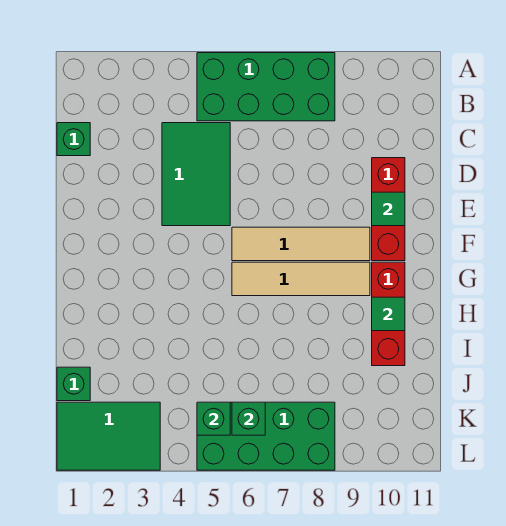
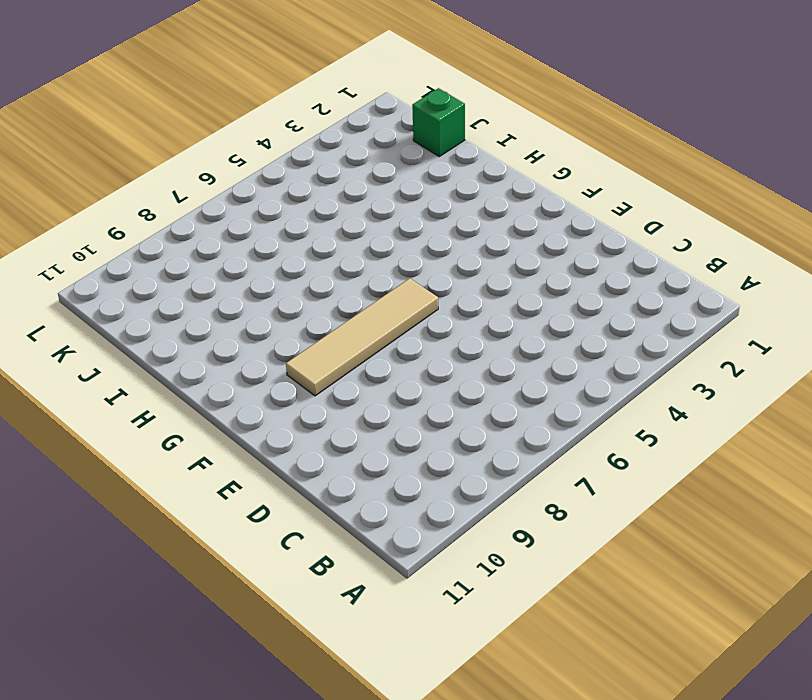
none -> green brick A5:B8 level 1
none -> green brick C1 level 1
none -> green tile C4:E5 level 1

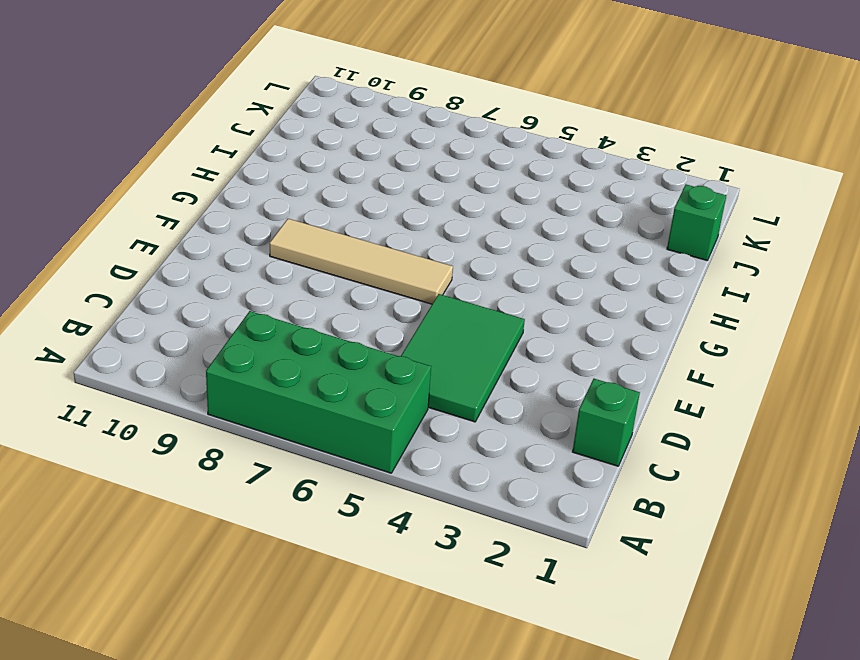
none -> red brick D10:F10 level 1
none -> tan tile G6:G9 level 1
none -> red brick G10:I10 level 1

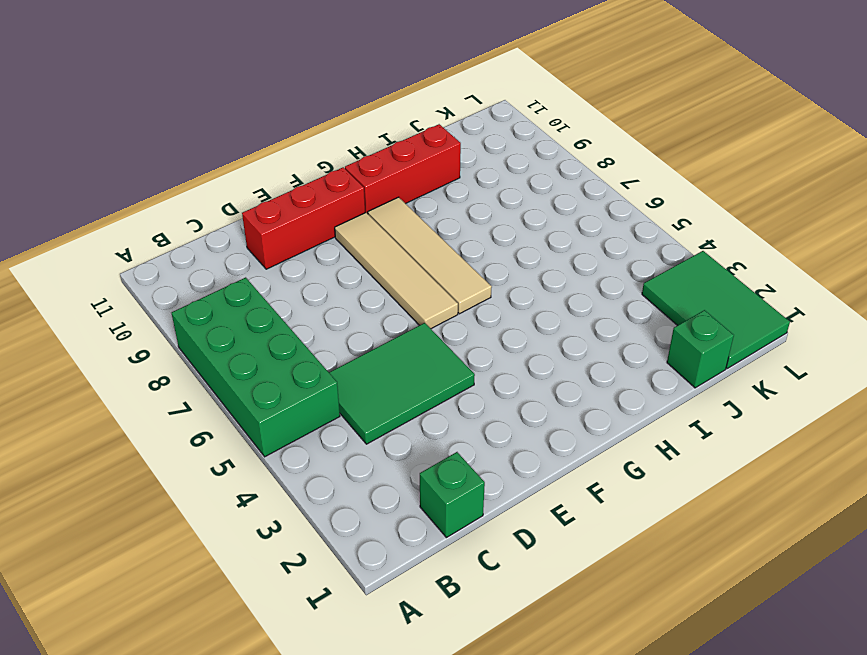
none -> green brick K5:L8 level 1
none -> green tile E10 level 2
none -> green tile H10 level 2

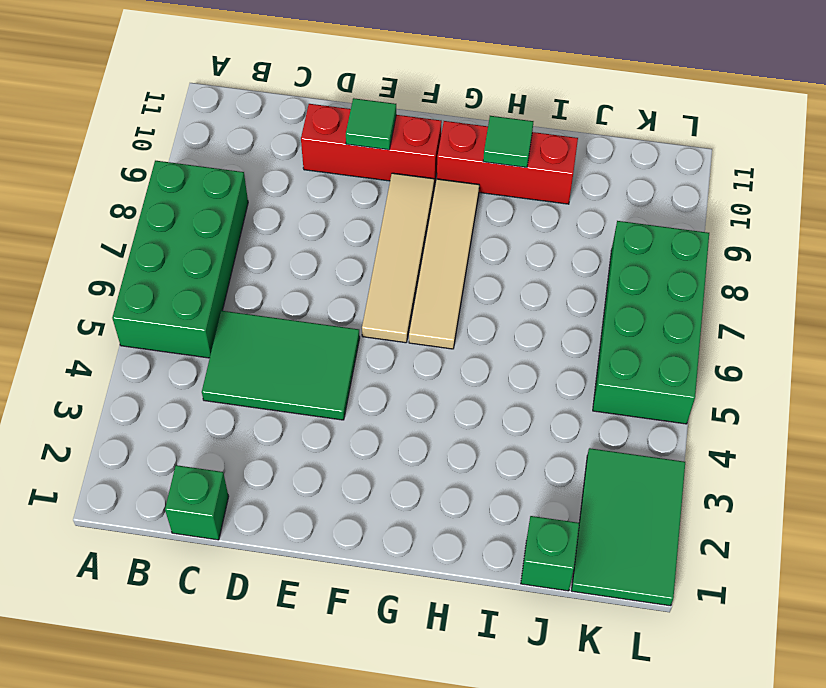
none -> green brick K5 level 2
none -> green brick K6 level 2

